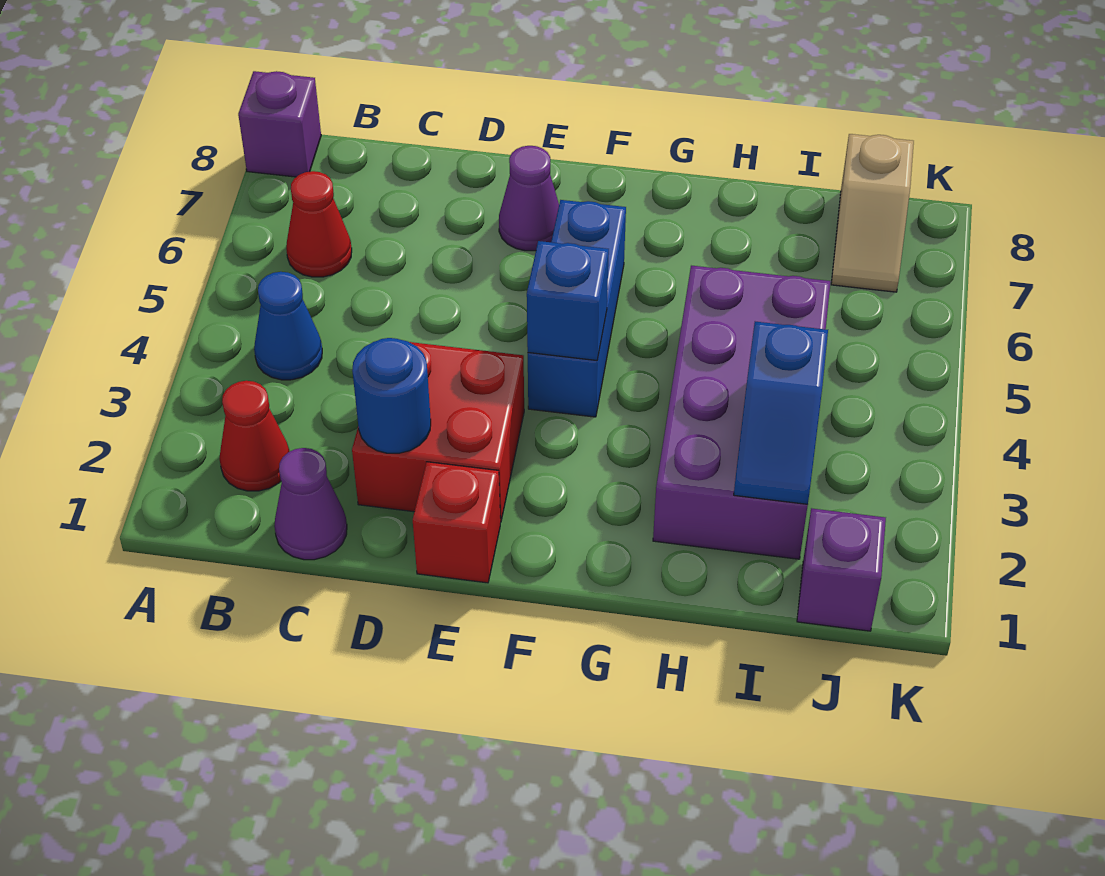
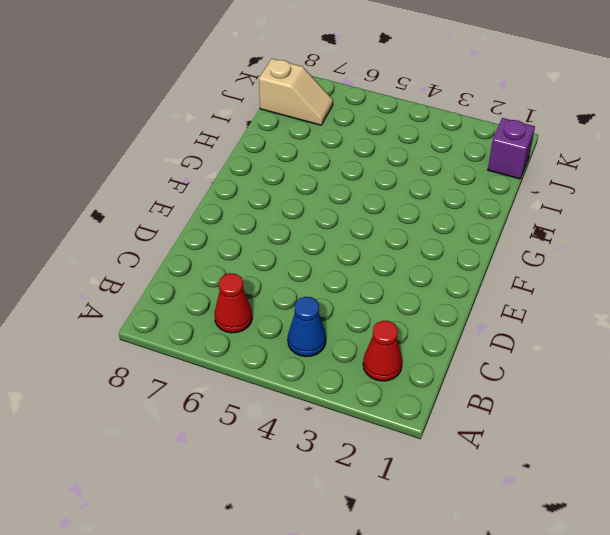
none -> purple brick A8 level 1
none -> purple cone C1 level 1
none -> red brick D2:E3 level 1

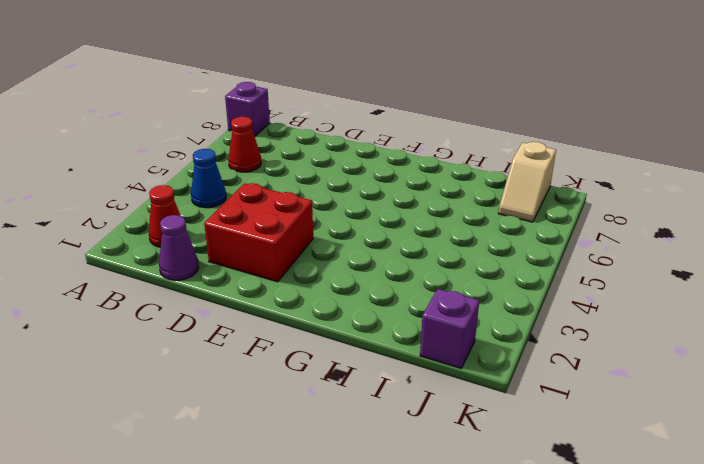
none -> red brick E1 level 1
none -> purple cone E7 level 1
none -> blue brick F4:F6 level 1

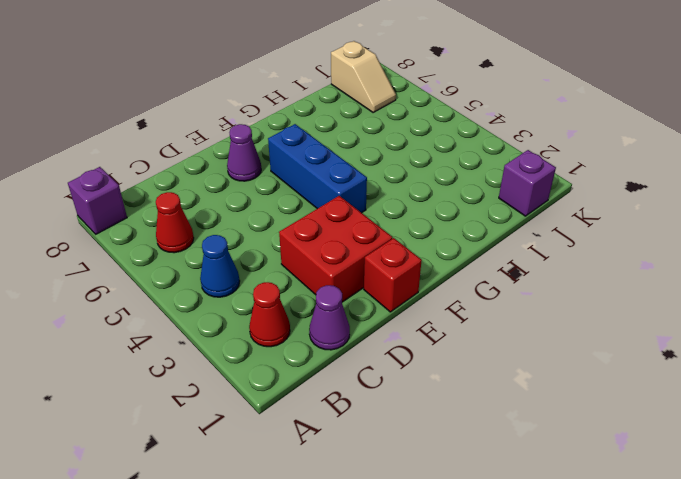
none -> purple brick H2:I5 level 1
none -> blue round brick D2 level 2
none -> blue brick F4 level 2

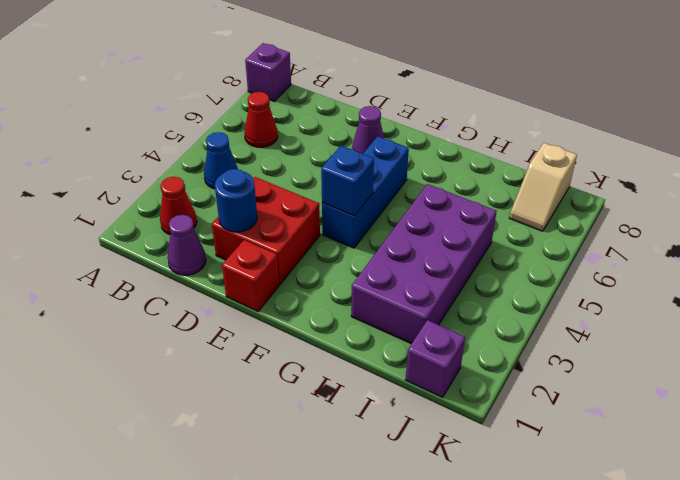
none -> blue slope I2:I3 level 2 top 3

